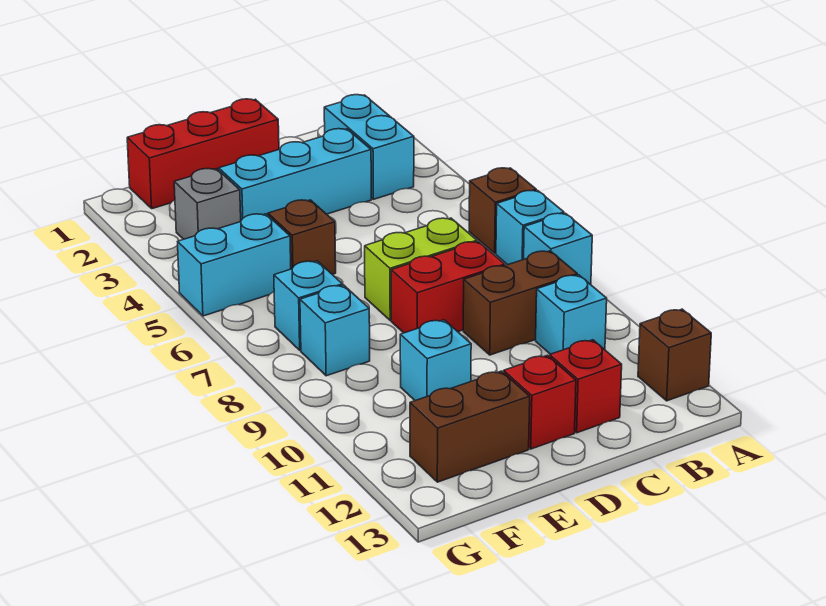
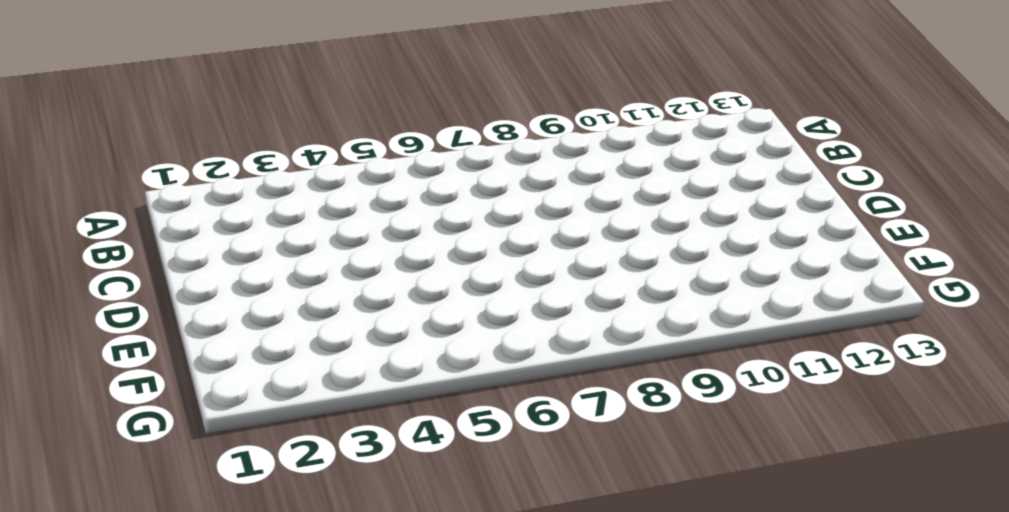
none -> brown brick A6 level 1
none -> cyan brick A7 level 1
none -> cyan brick A8 level 1

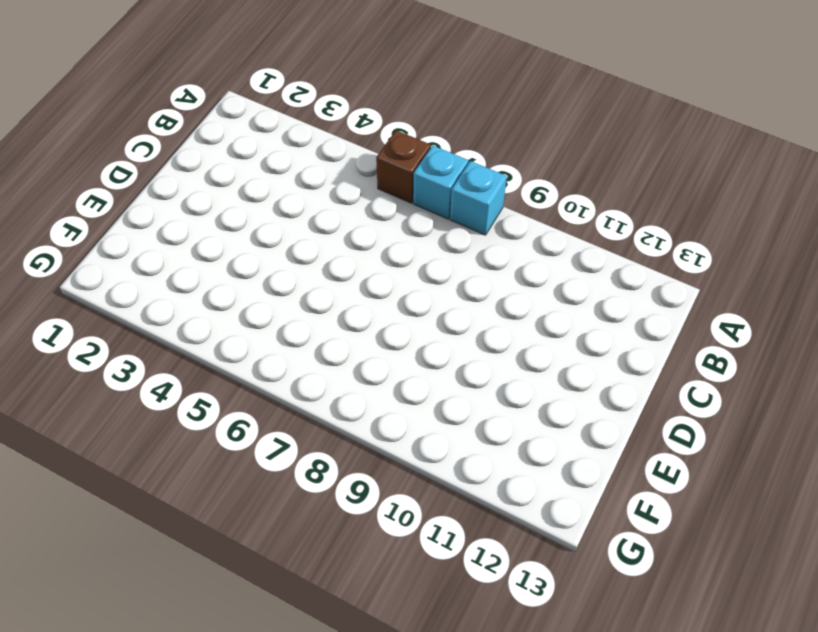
none -> brown brick A12 level 1
none -> cyan brick B2:B3 level 1
none -> brown brick B9:C9 level 1

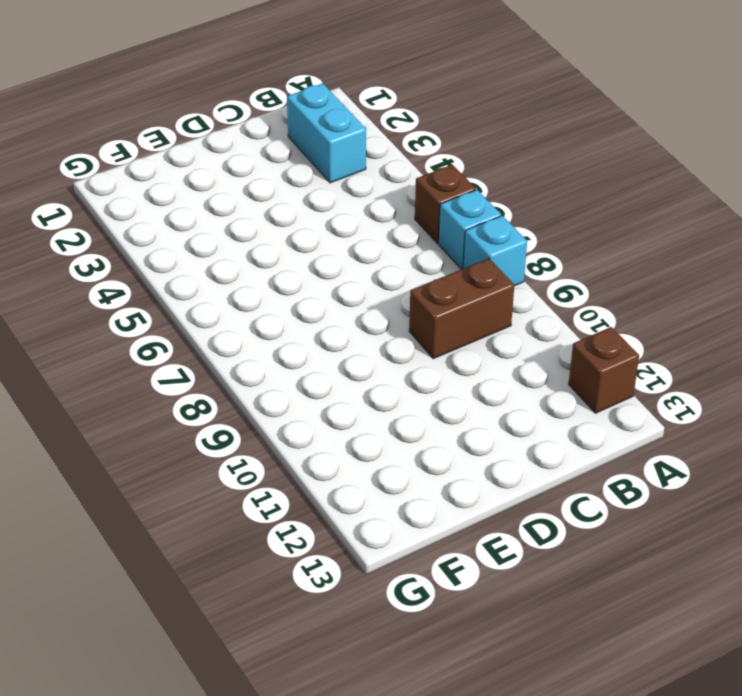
none -> cyan brick B10 level 1
none -> cyan brick C3:E3 level 1
none -> lime brick C7:D7 level 1

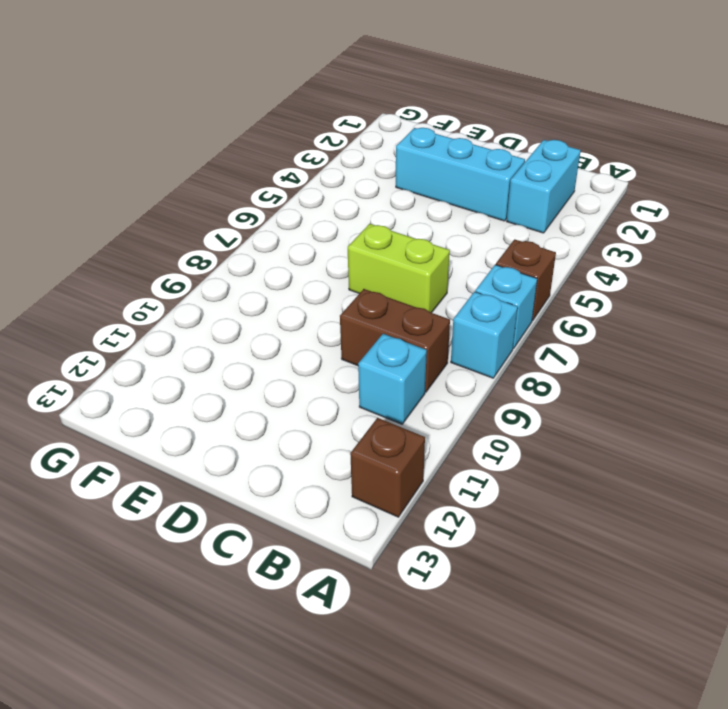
none -> red brick C8:D8 level 1
none -> red brick C12 level 1
none -> red brick D1:F1 level 1

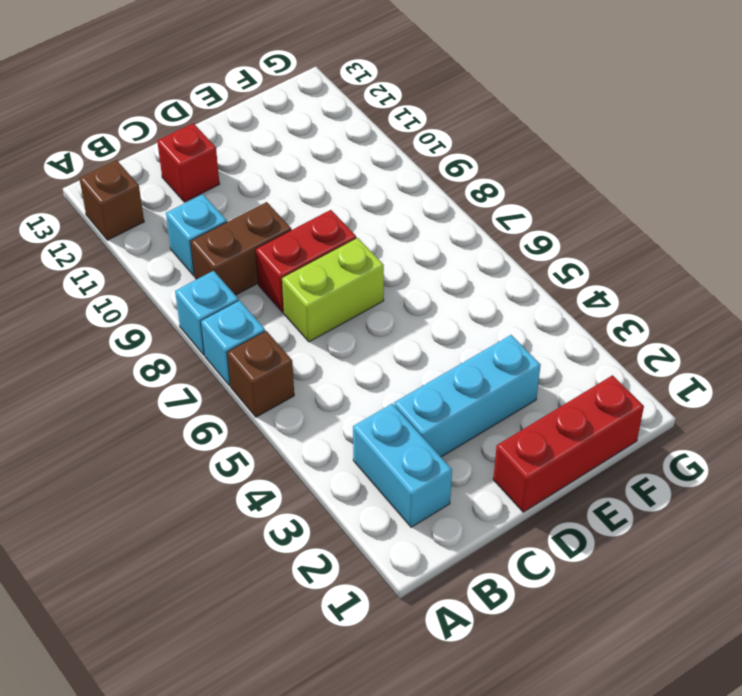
none -> red brick D12 level 1
none -> brown brick E5 level 1
none -> cyan brick E10 level 1

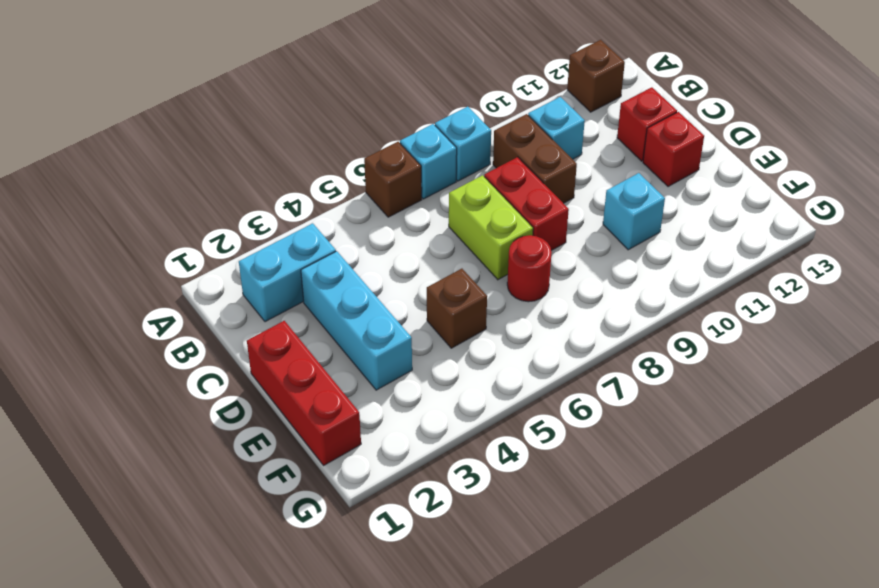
red round brick E7 level 1 -> none
none -> brown brick E12:F12 level 1
none -> grey brick F3 level 1
none -> cyan brick F5:G5 level 1

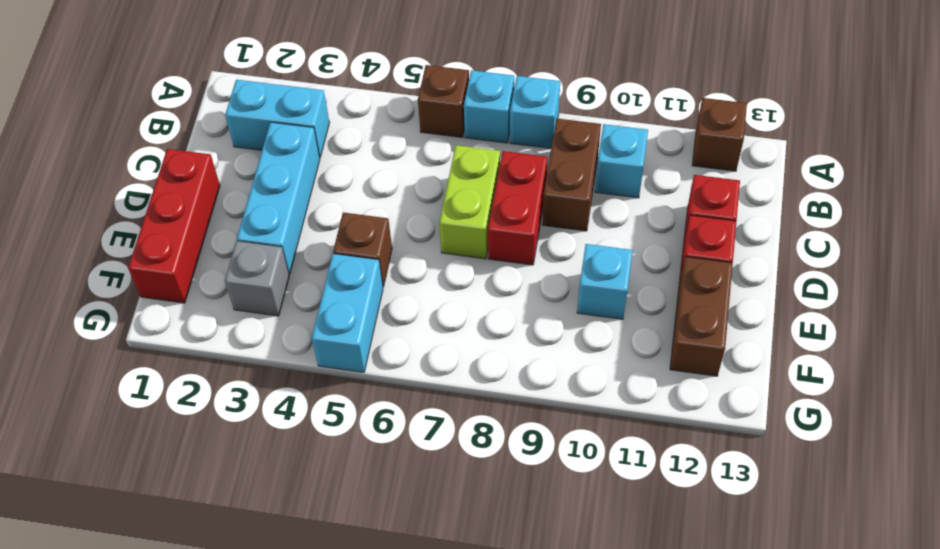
none -> cyan brick F7 level 1
none -> cyan brick F8 level 1

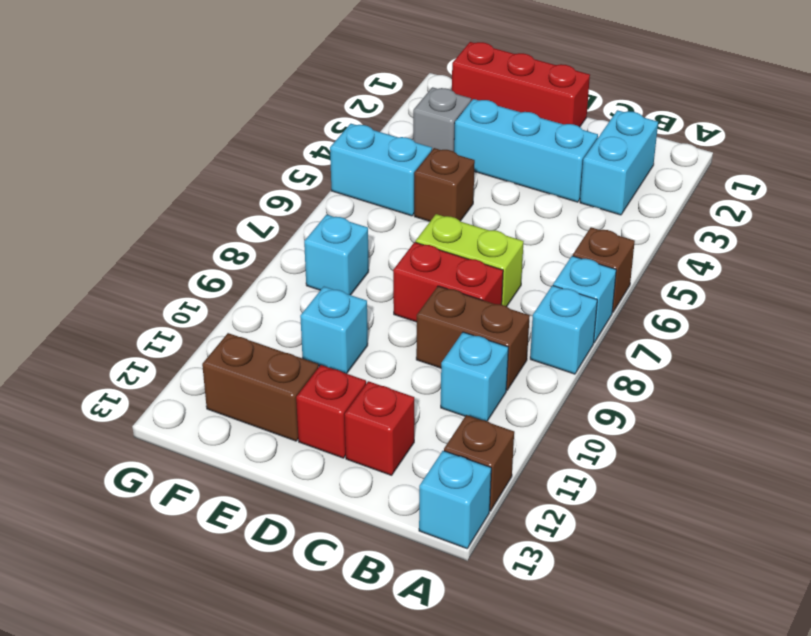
cyan brick A13 level 1 -> cyan brick F7 level 1

